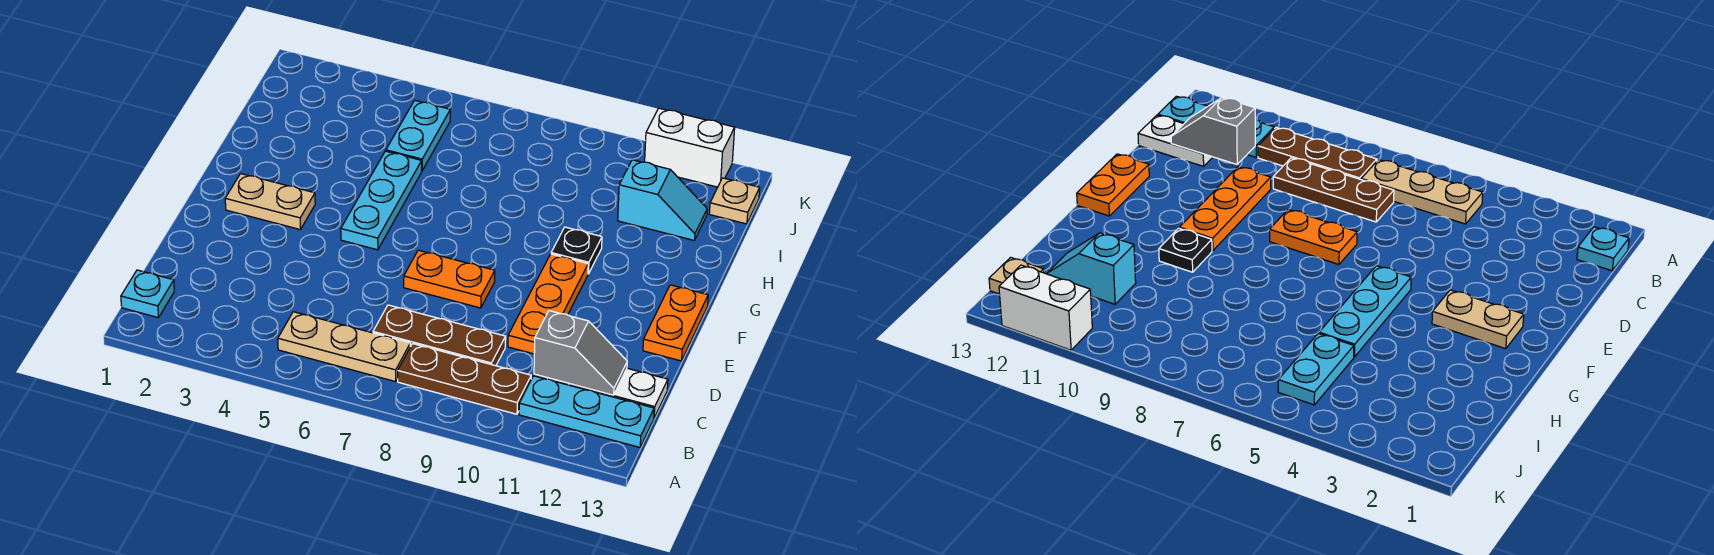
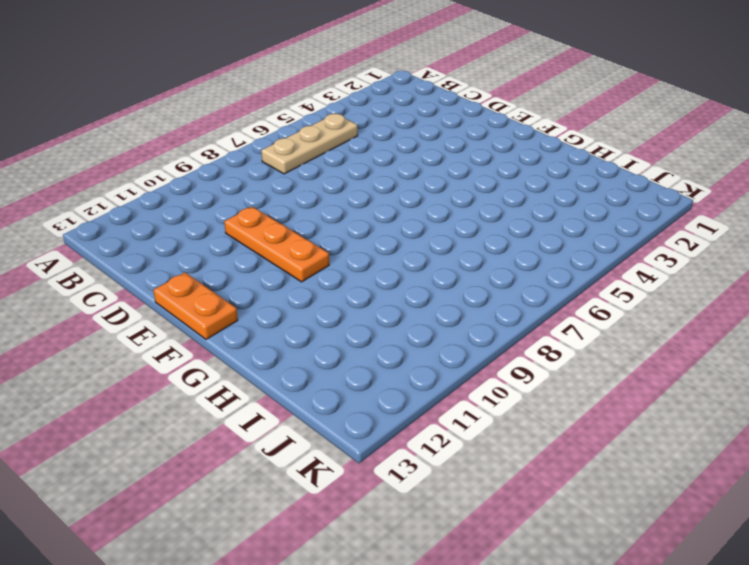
none -> cyan plate B1 level 1
none -> brown plate B8:B10 level 1
none -> cyan plate B11:B13 level 1

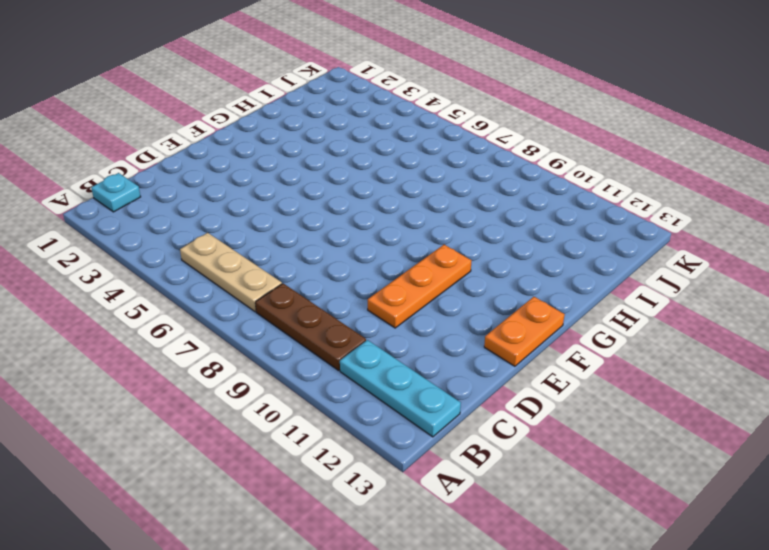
none -> brown plate C7:C9 level 1
none -> white plate C12:C13 level 1
none -> orange plate E7:E8 level 1

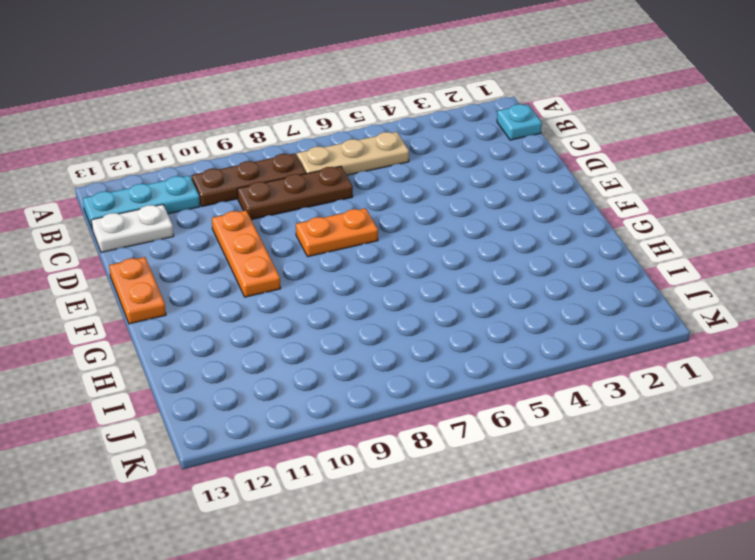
none -> tan plate F2:F3 level 1
none -> cyan plate F5:H5 level 1
none -> black plate G10 level 1

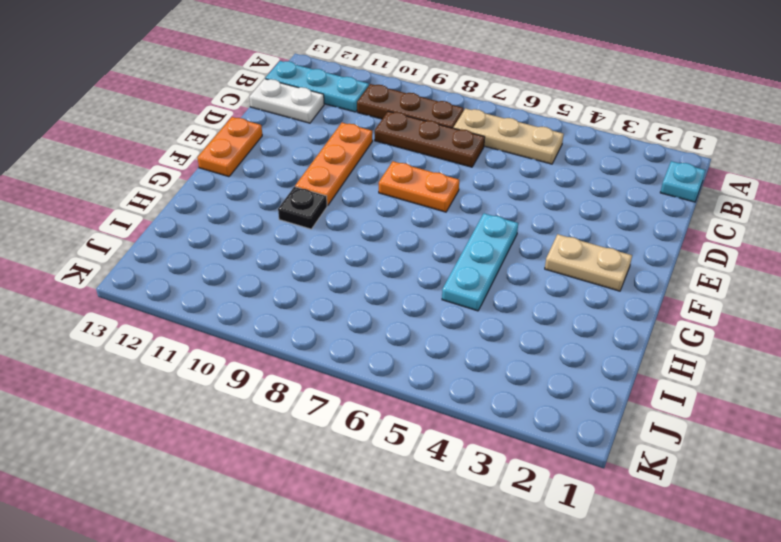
none -> cyan plate I5:J5 level 1
none -> cyan slope I11:I12 level 1 top 11
none -> tan plate J13 level 1

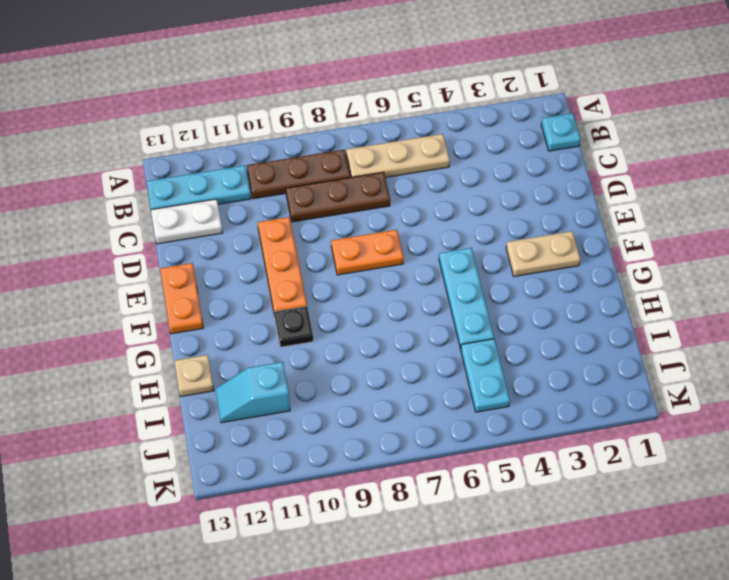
tan plate H13 level 1 -> tan plate J13 level 1
none -> white brick K11:K12 level 1
none -> grey slope C11:C12 level 2 top 11

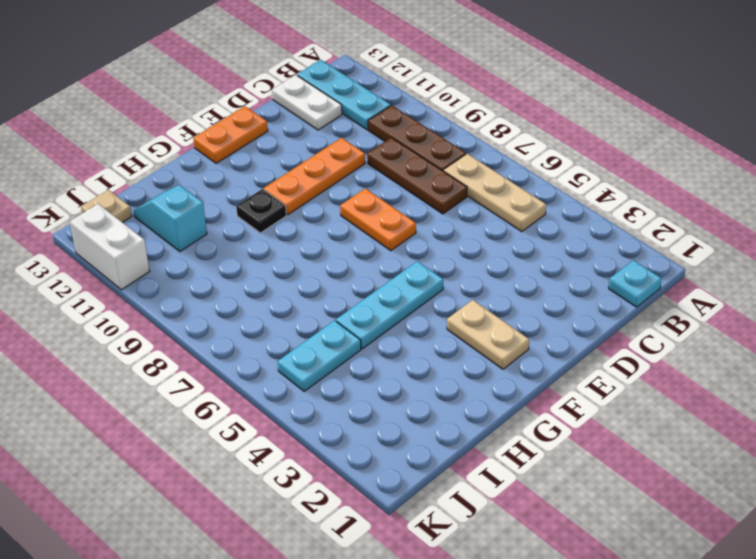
none -> grey slope C11:C12 level 2 top 11

